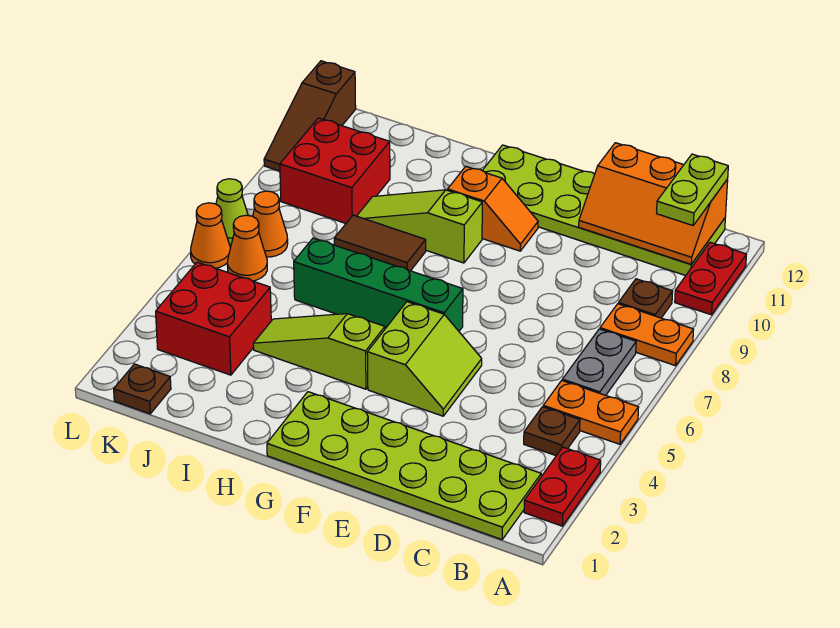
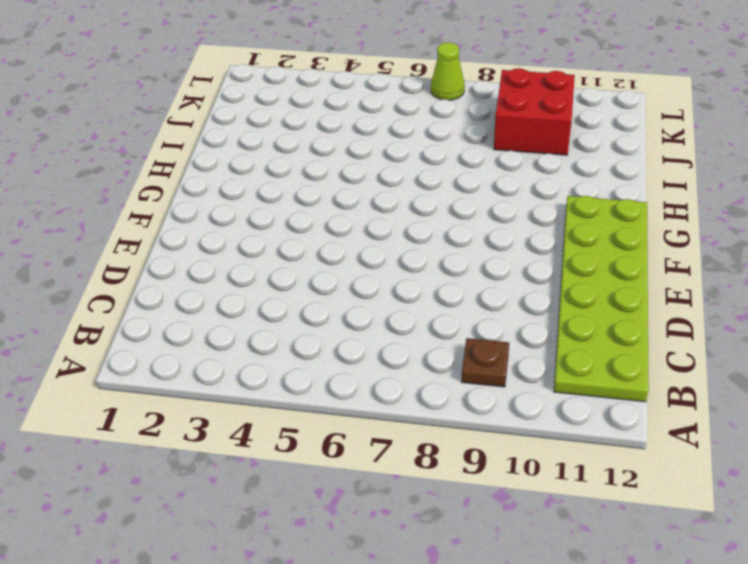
none -> red plate A2:A3 level 1
none -> orange plate A5:B5 level 1
none -> orange plate A8:B8 level 1

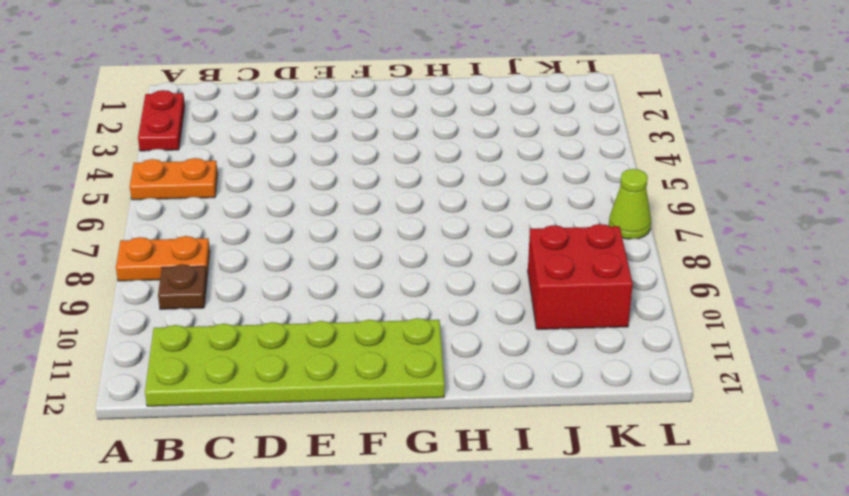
none -> red plate A10:A11 level 1
none -> lime plate B1:G2 level 1
none -> brown plate B4 level 1

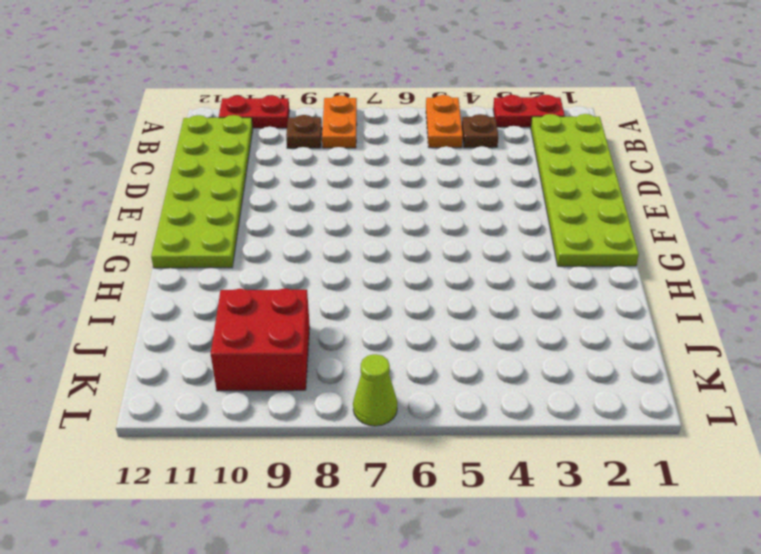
none -> grey plate B6:B7 level 1
none -> lime slope E4:F5 level 1 top F
none -> green brick F6:I6 level 1

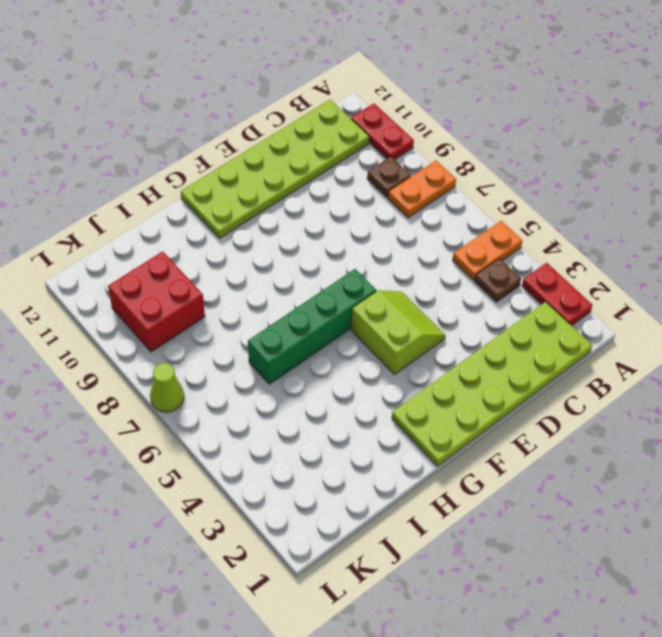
none -> grey plate B6:B7 level 1
none -> orange slope F10:G10 level 1 top G
none -> lime slope G4:I4 level 1 top G

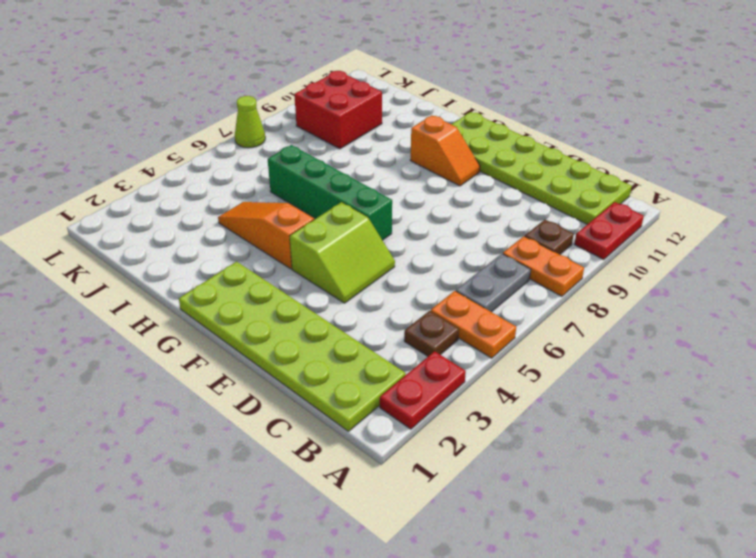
orange slope G4:I4 level 1 top G -> lime slope G4:I4 level 1 top G
none -> lime slope G9:I9 level 1 top G
none -> brown tile H8:I8 level 1
none -> red brick J3:K4 level 1

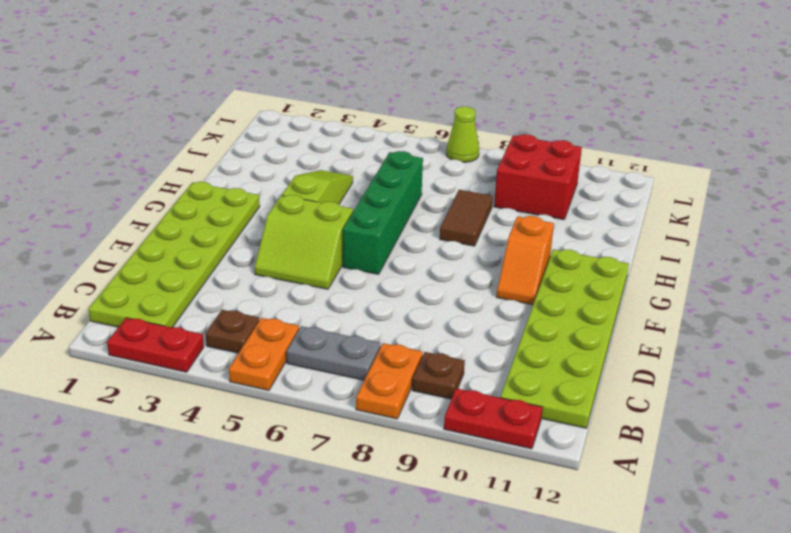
none -> lime slope G9:I9 level 1 top G
none -> red brick J3:K4 level 1
none -> brown plate K1 level 1

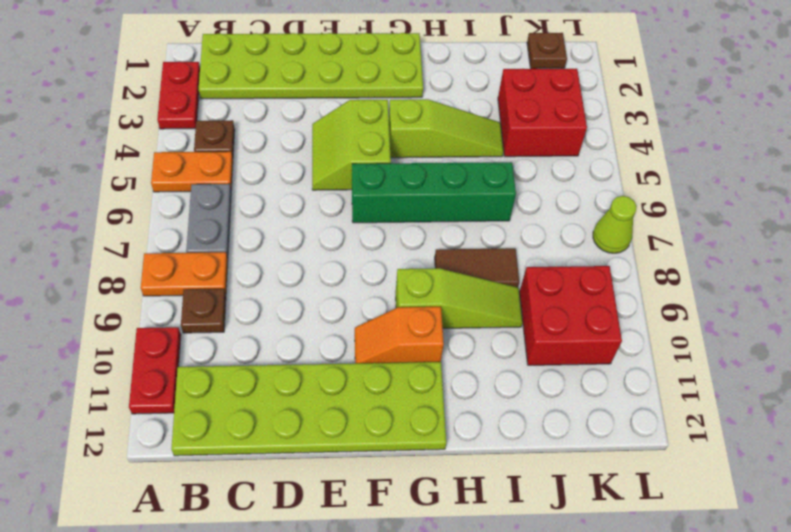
none -> orange cone K6 level 1
none -> orange cone K7 level 1
none -> orange cone L6 level 1

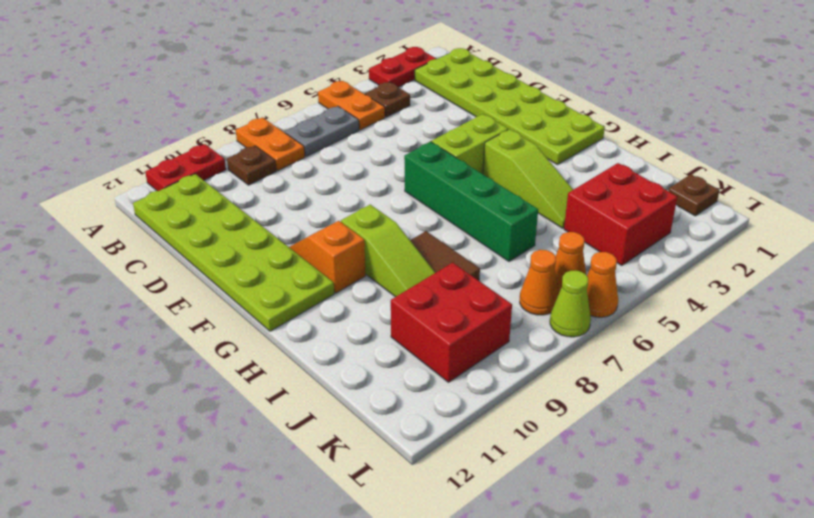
none -> brown slope L10:L12 level 1 top 12
none -> orange slope B11:D12 level 2 top 12
none -> lime plate B11:B12 level 3

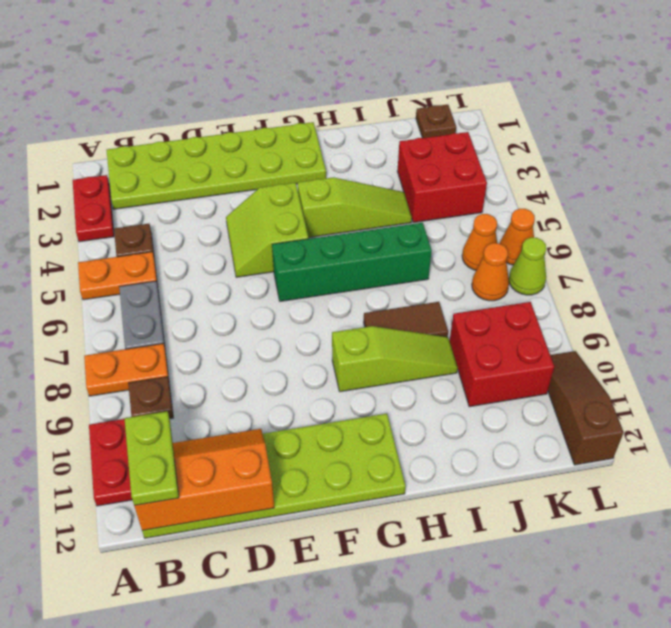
none -> orange slope F10:G10 level 1 top G

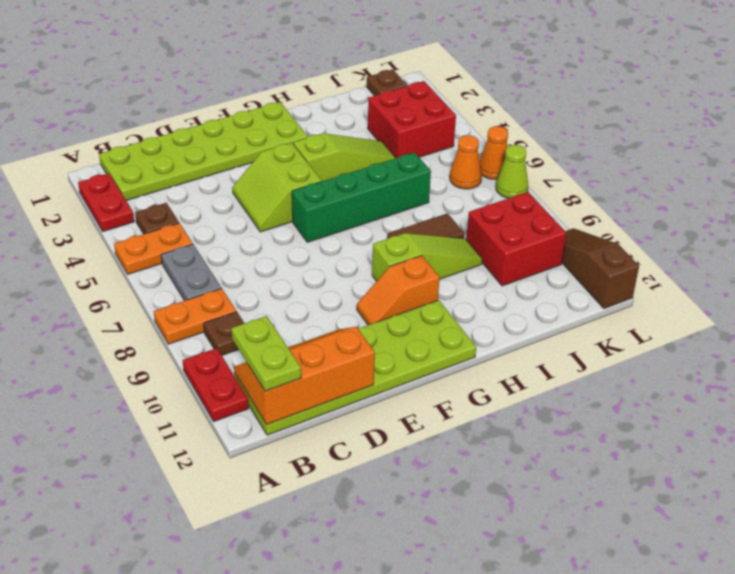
none -> orange cone K7 level 1

